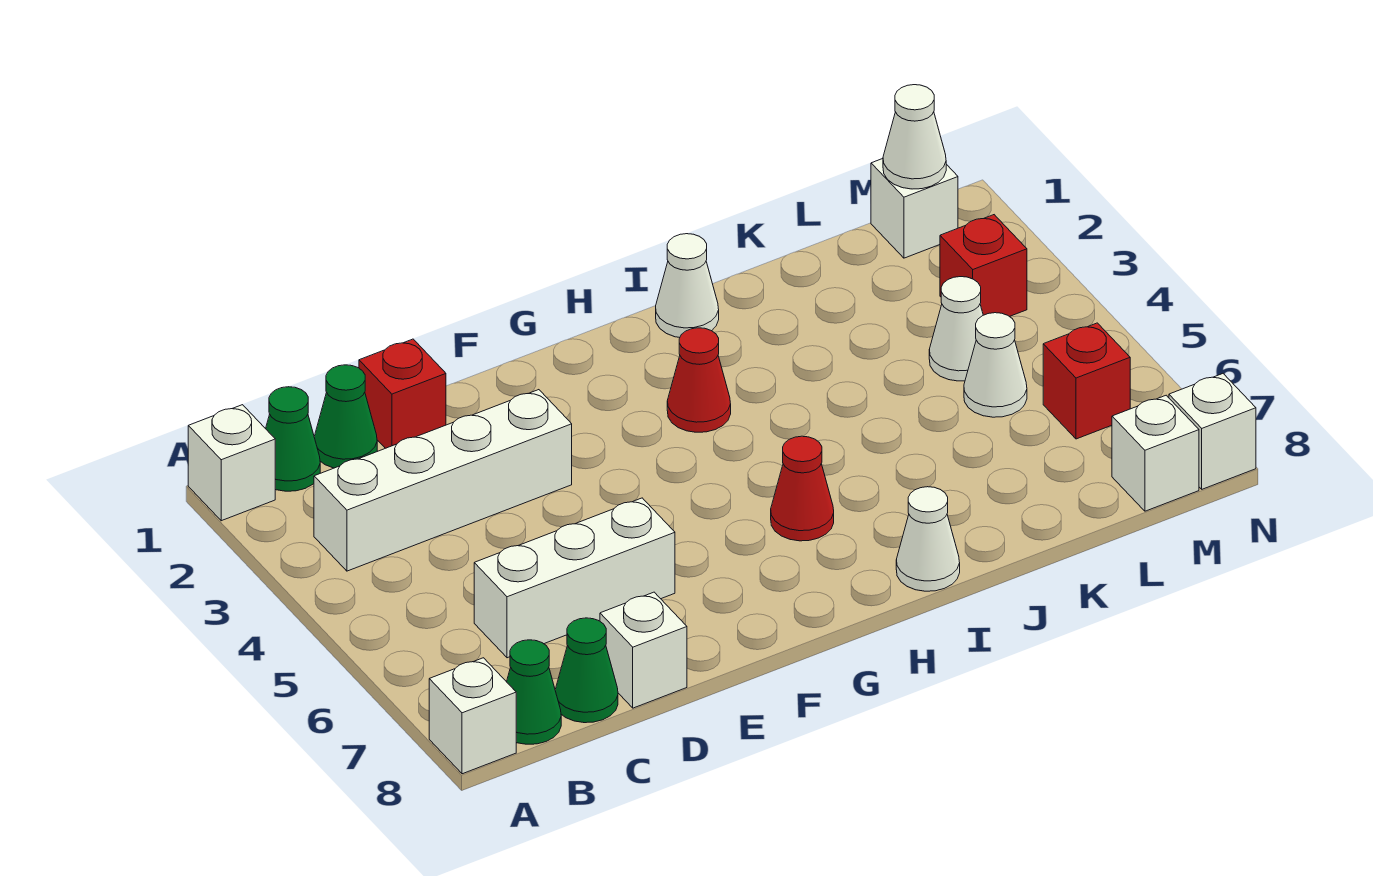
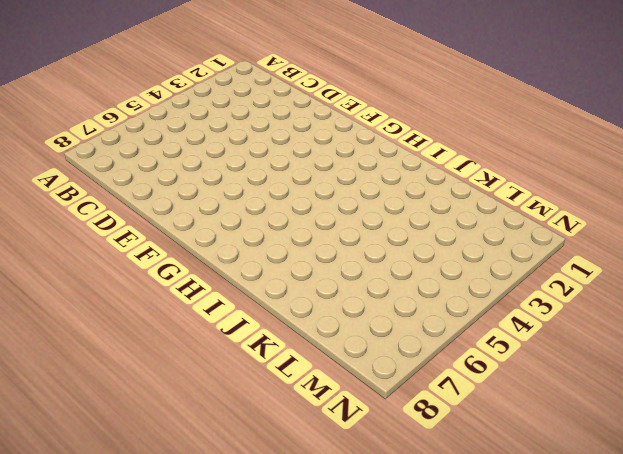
none -> white brick A1 level 1
none -> white brick A8 level 1
none -> green cone B1 level 1

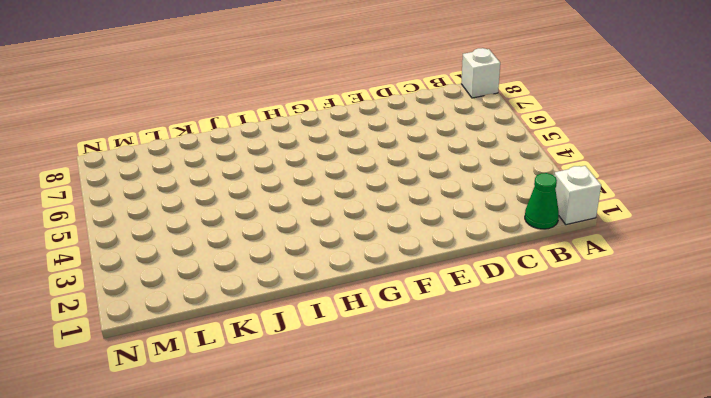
none -> white brick B3:E3 level 1
none -> green cone B8 level 1
none -> green cone C1 level 1

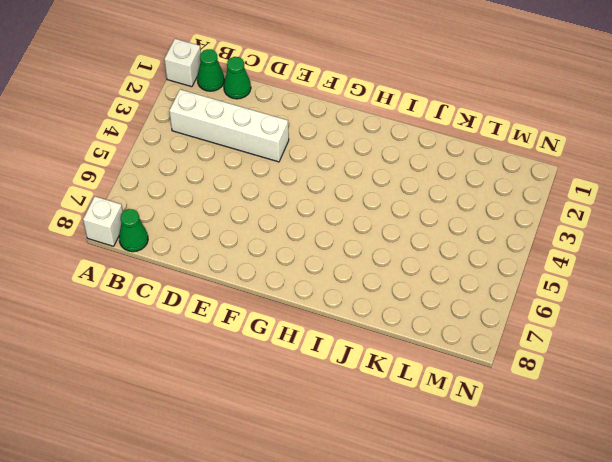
none -> white brick C6:E6 level 1
none -> green cone C8 level 1
none -> red brick D1 level 1

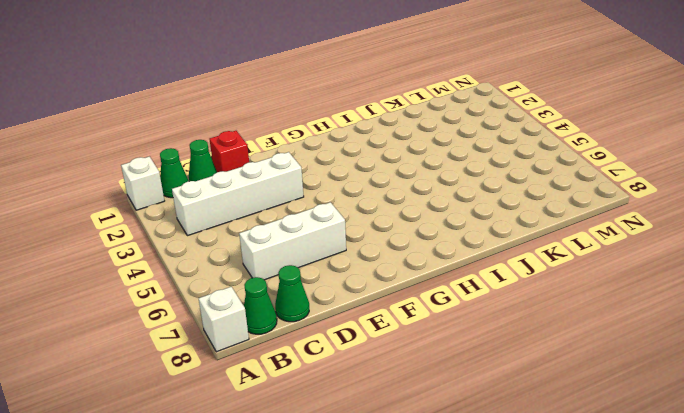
none -> white brick D8 level 1
none -> red cone H3 level 1
none -> red cone H6 level 1

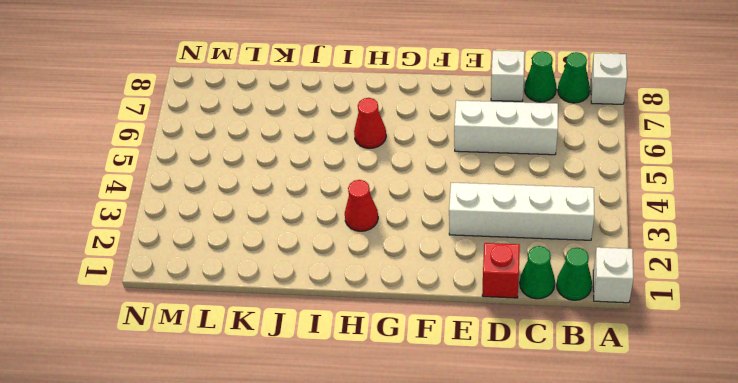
none -> white cone I1 level 1
none -> white cone I8 level 1
none -> white cone L4 level 1

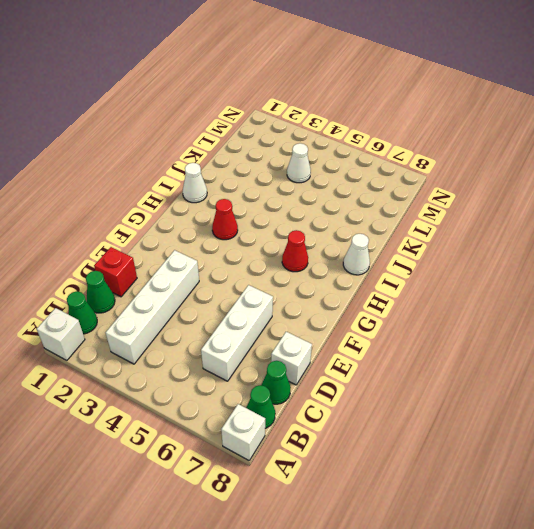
none -> white cone L5 level 1
none -> white brick M1 level 1
none -> red brick M3 level 1

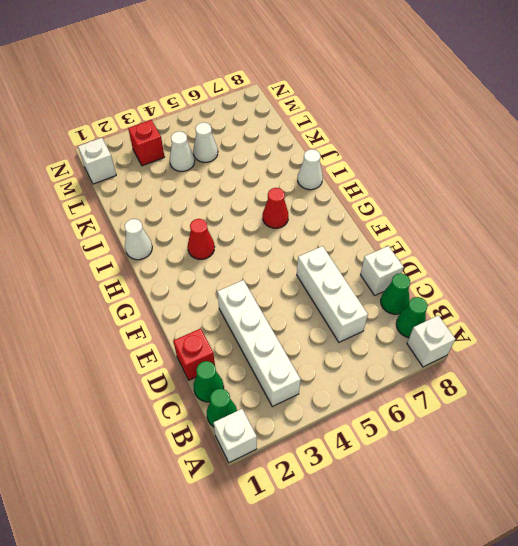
none -> red brick M6 level 1
none -> white brick M8 level 1
none -> white brick N8 level 1

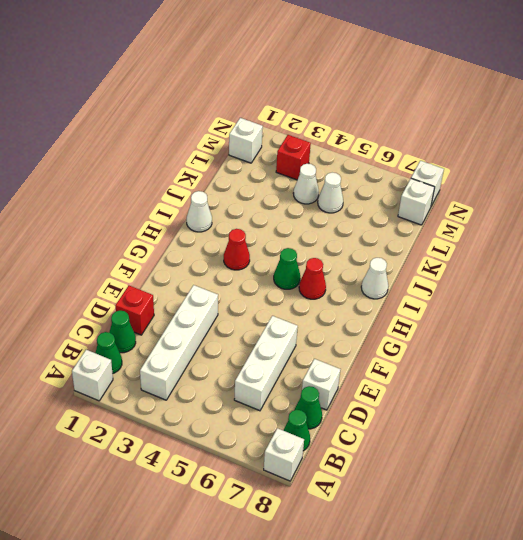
green cone H5 level 1 -> none
none -> red brick M6 level 1
none -> white cone M1 level 2

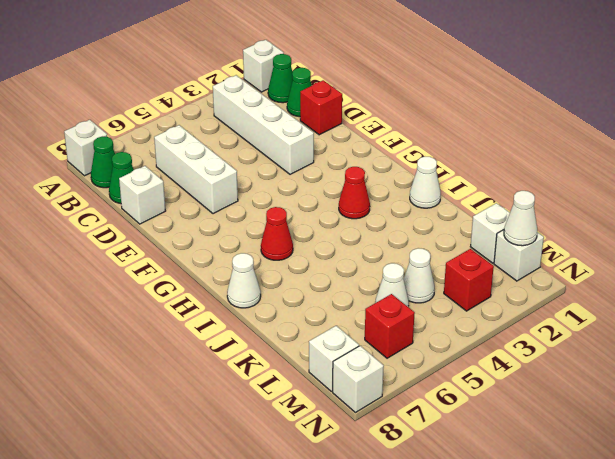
white brick L1 level 1 -> none

